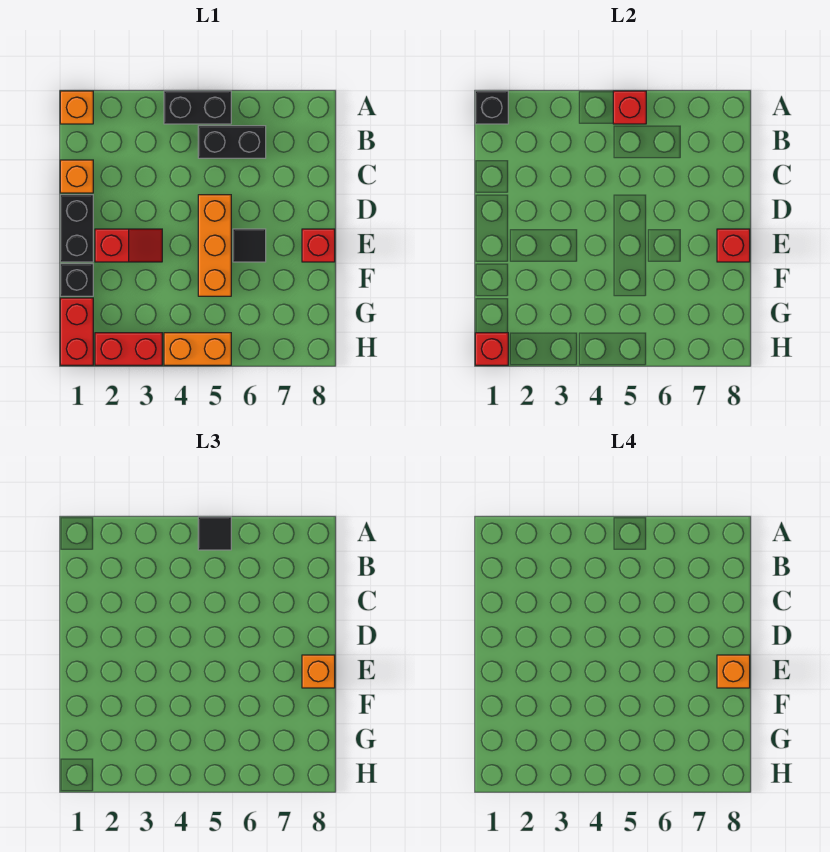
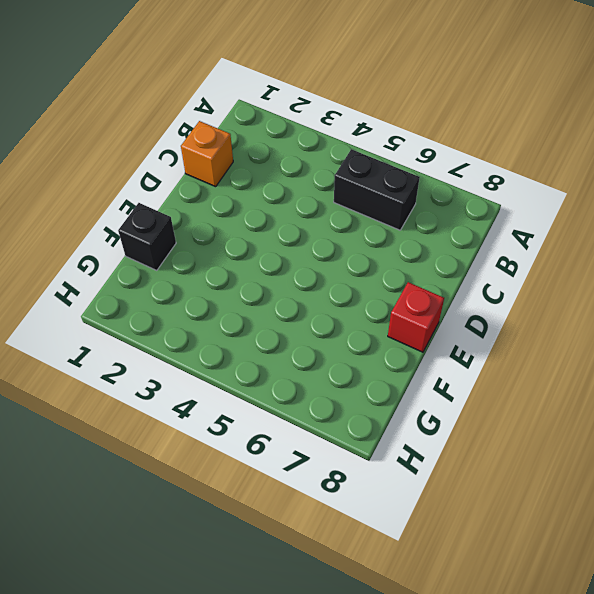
none -> orange brick A1 level 1
none -> black brick A4:A5 level 1
none -> black brick D1:E1 level 1

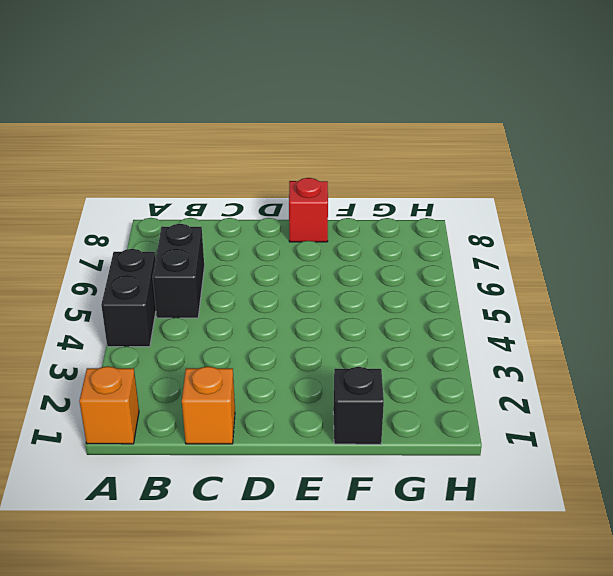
none -> black brick D1:E1 level 1
none -> orange brick D5:F5 level 1
none -> red slope E2:E3 level 1 top 2

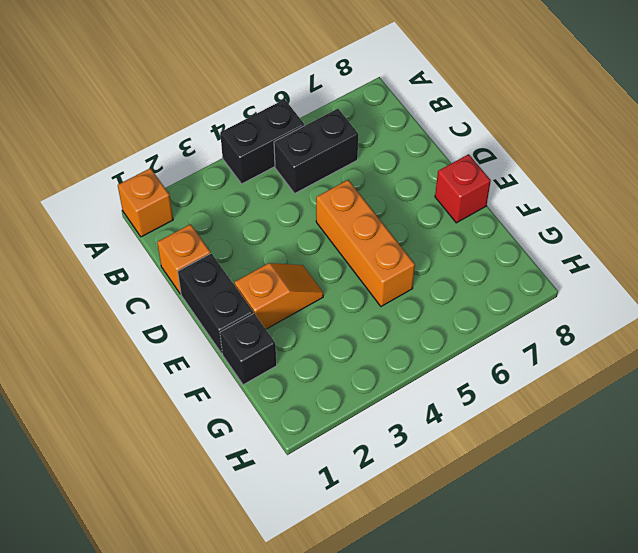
orange slope E2:E3 level 1 top 2 -> red slope E2:E3 level 1 top 2
none -> black tile E6 level 1
none -> red brick G1:H1 level 1
none -> red brick H2:H3 level 1

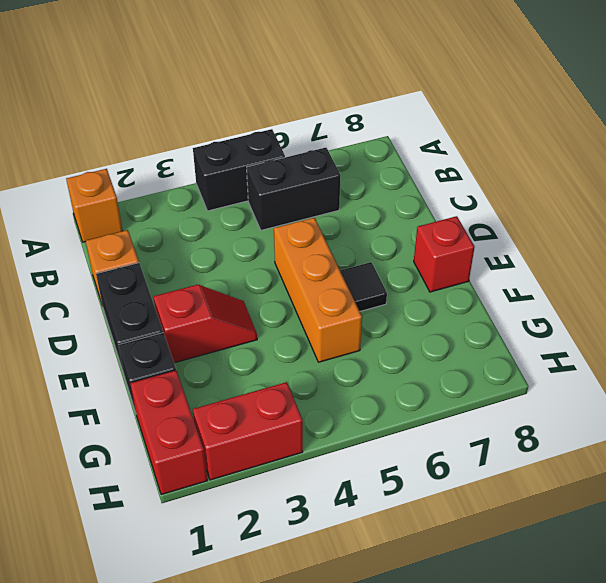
none -> orange brick H4:H5 level 1
none -> black brick A1 level 2
none -> red brick A5 level 2

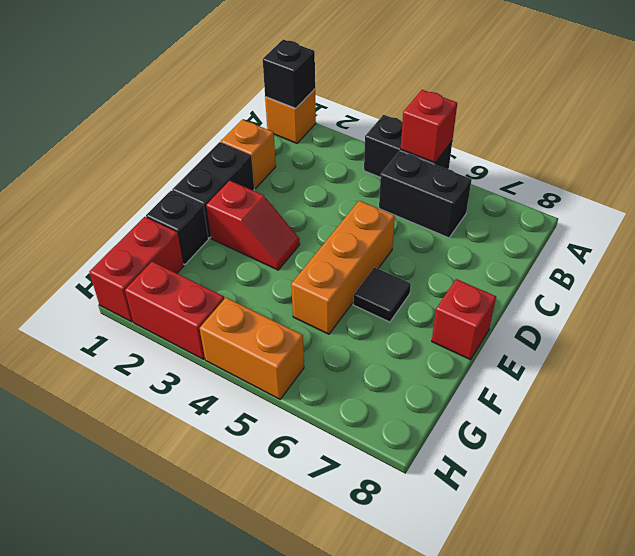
none -> red brick E8 level 2
none -> red brick H1 level 2
none -> black tile A5 level 3

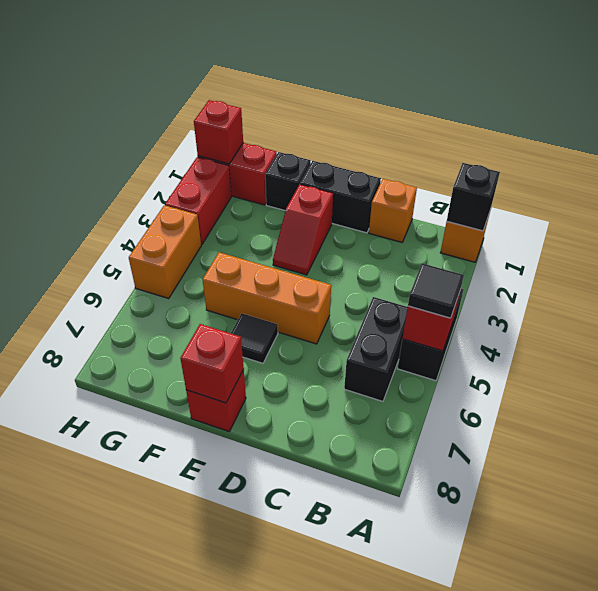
none -> orange brick E8 level 3
none -> orange brick E8 level 4

